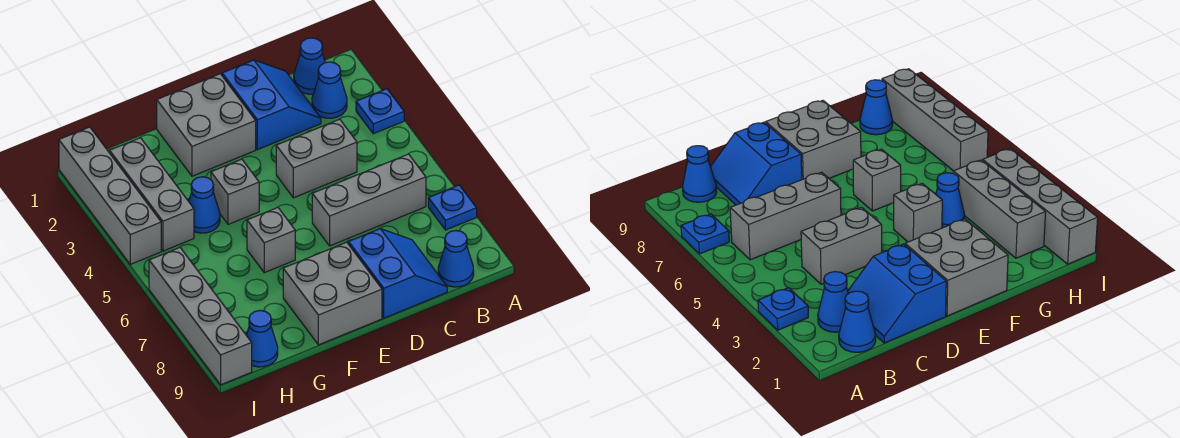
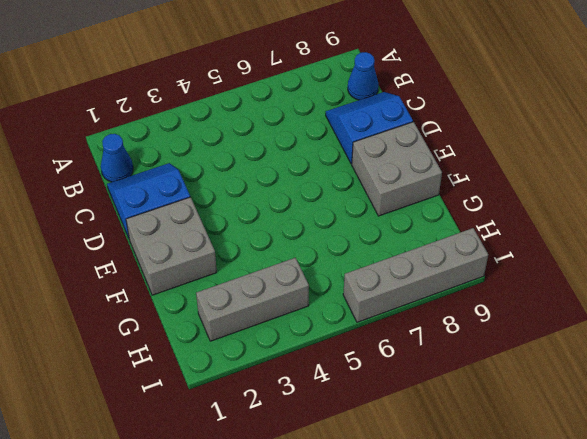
none -> blue plate A3 level 1
none -> blue plate A7 level 1
none -> blue cone B2 level 1

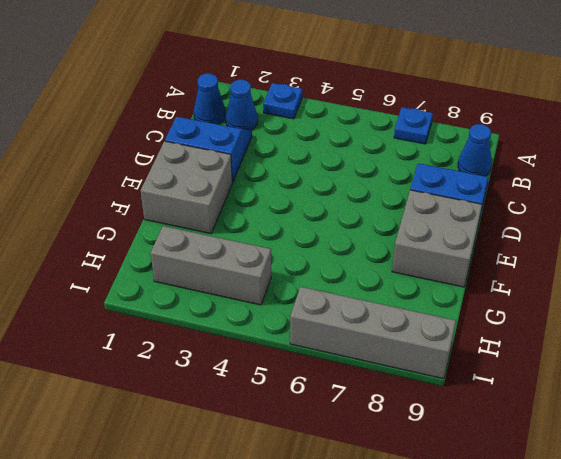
none -> grey brick B6:D6 level 1
none -> grey brick C4:D4 level 1
none -> grey brick F4 level 1

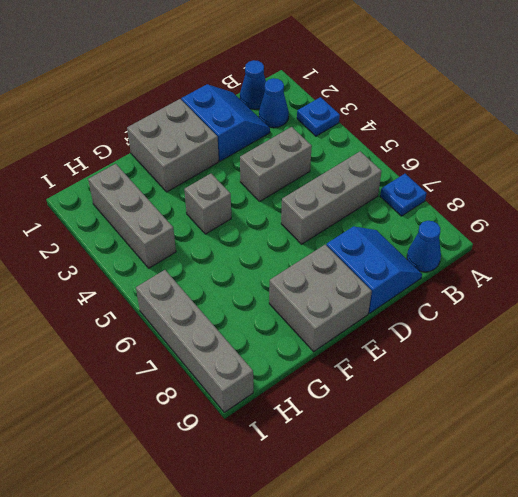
none -> grey brick F6 level 1
none -> blue cone G4 level 1
none -> blue cone H9 level 1

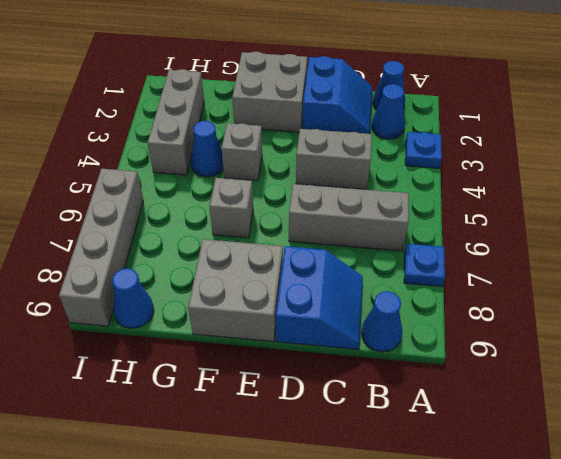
none -> grey brick I1:I4 level 1

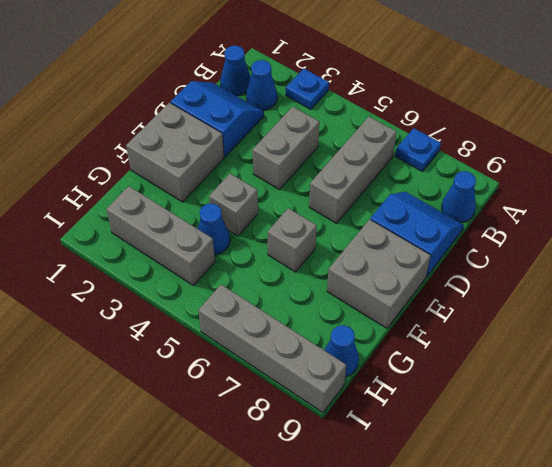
none -> grey brick I1:I4 level 1

